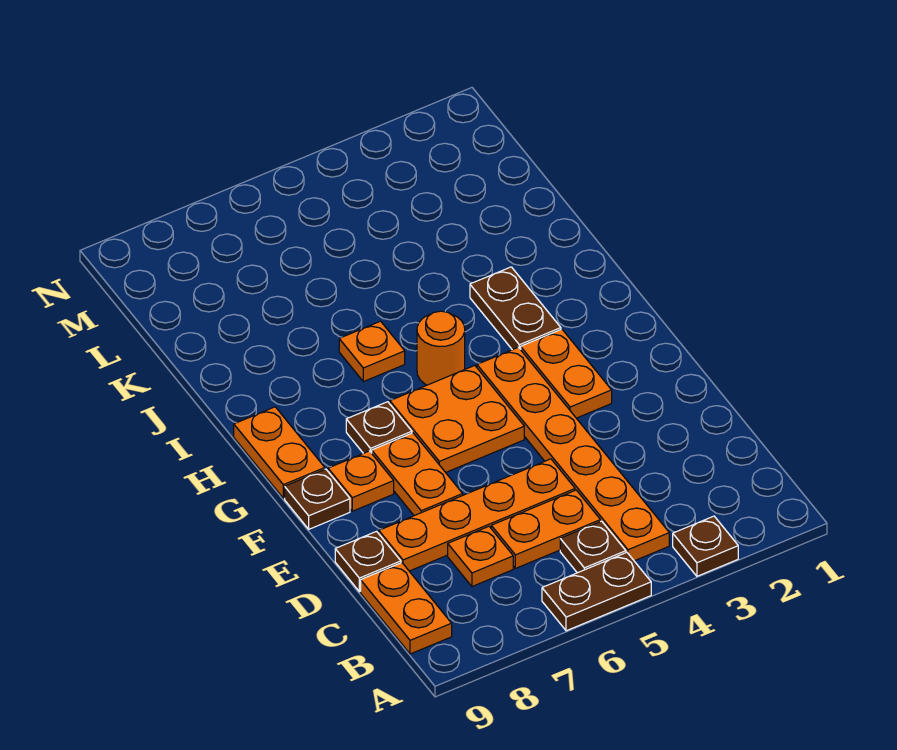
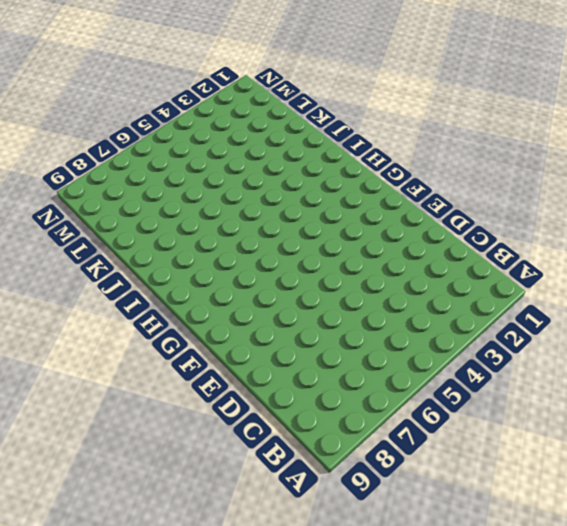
none -> brown plate A3 level 1
none -> brown plate A5:A6 level 1
none -> orange plate B4:G4 level 1

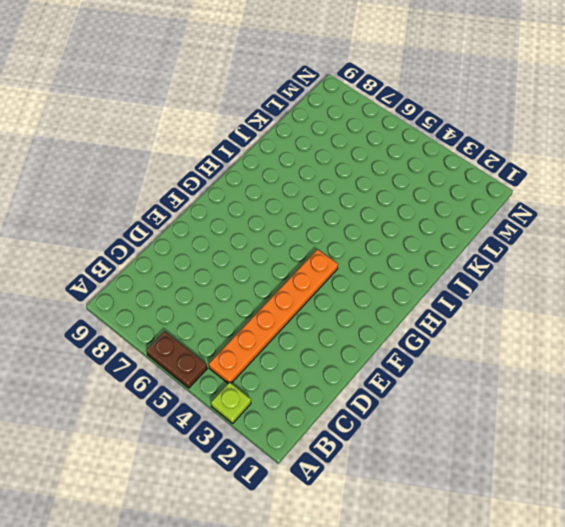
lime plate A3 level 1 -> brown plate A3 level 1
none -> brown plate B5 level 1
none -> orange plate B9:C9 level 1
none -> orange plate C5:C6 level 1

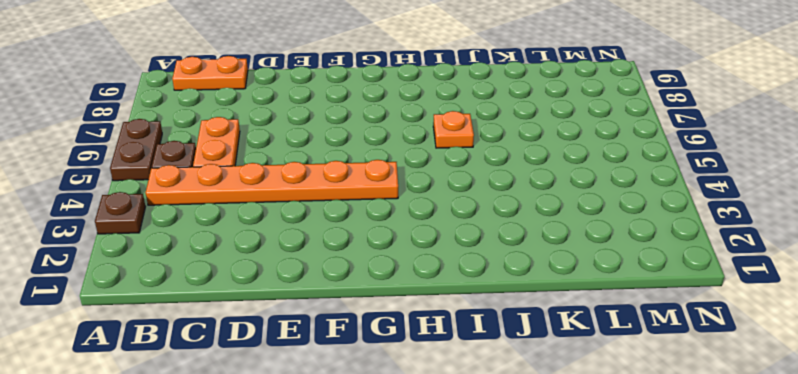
none -> orange plate C7 level 1
none -> orange plate D5:D8 level 1
none -> brown plate D9 level 1

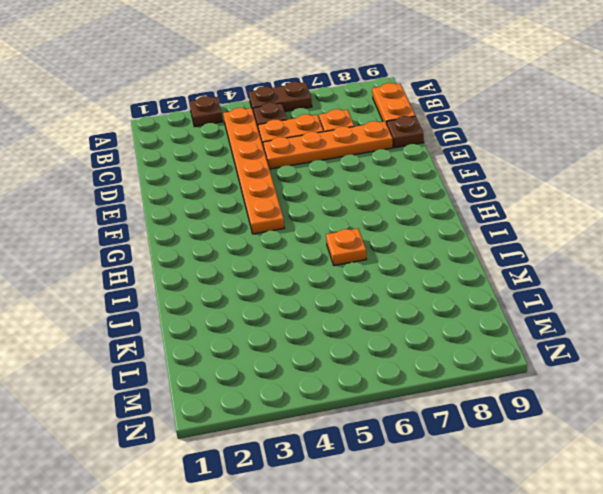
none -> orange plate E7:F7 level 1
none -> orange plate F3:G3 level 1
none -> orange plate F5:G6 level 1

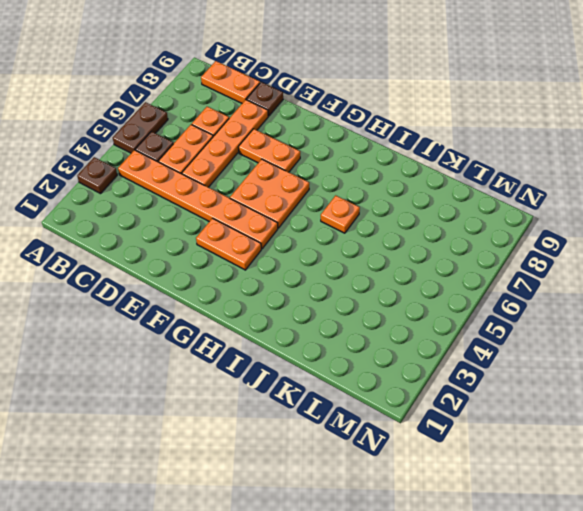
none -> orange plate F8 level 1
none -> brown plate F9 level 1
none -> brown plate G7 level 1

